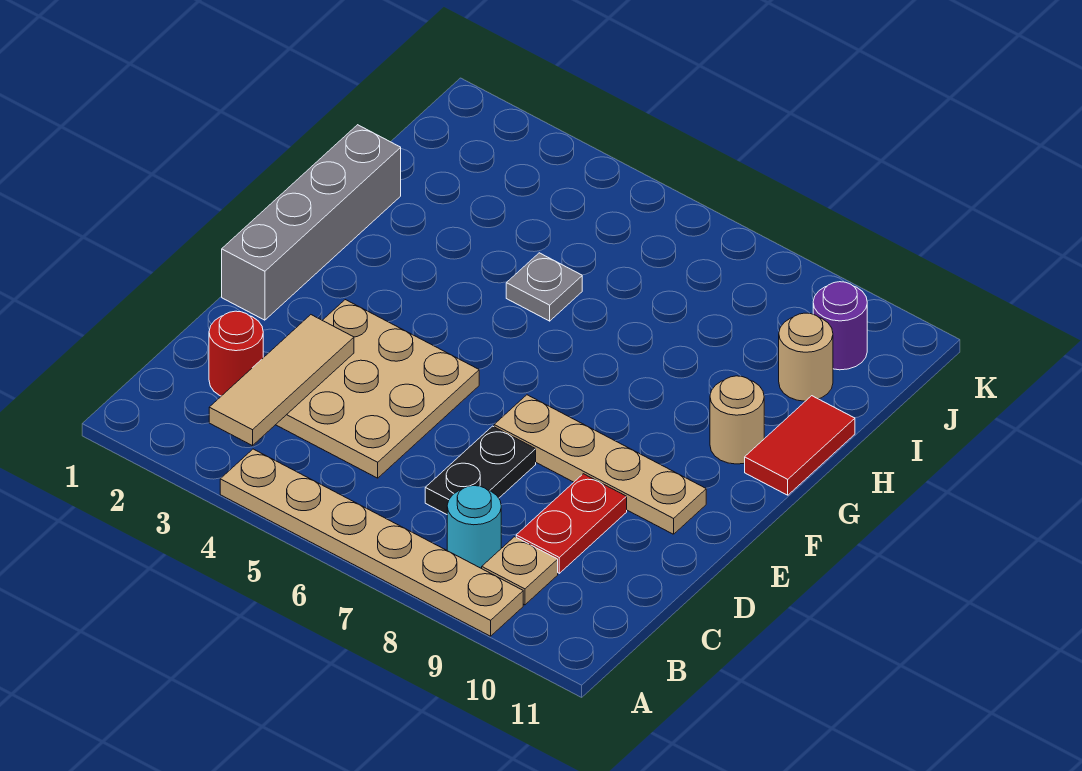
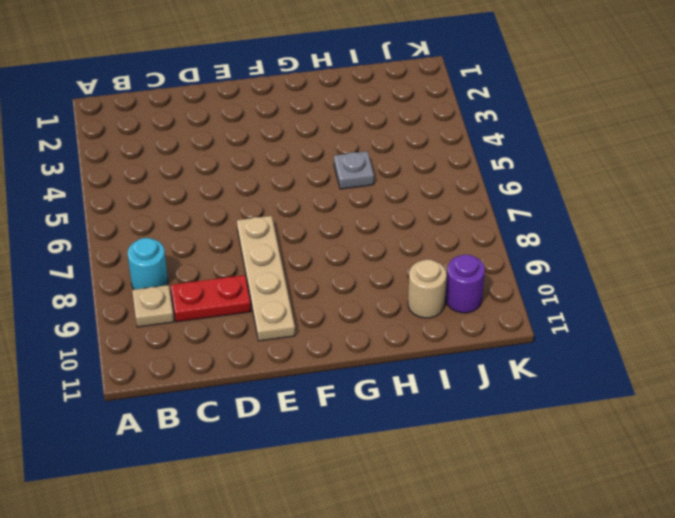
none -> tan plate A4:A9 level 1
none -> red round brick C2 level 1
none -> tan plate C3:E5 level 1

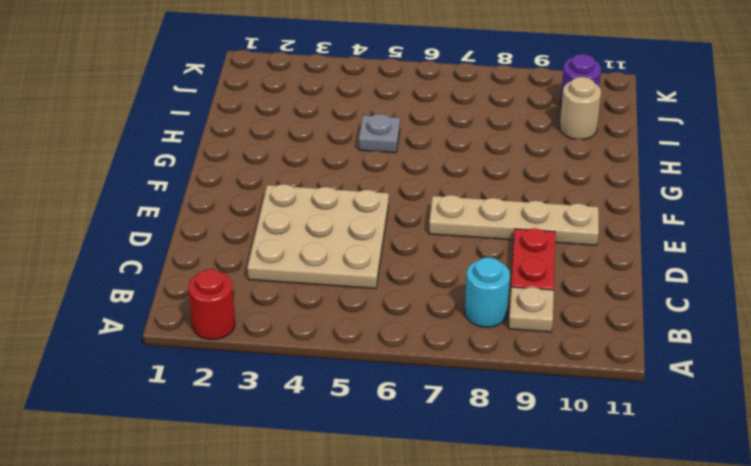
red round brick A2 level 1 -> red round brick C2 level 1
none -> tan plate A4:A9 level 1
none -> black plate C7:D7 level 1
none -> grey brick E1:H1 level 1

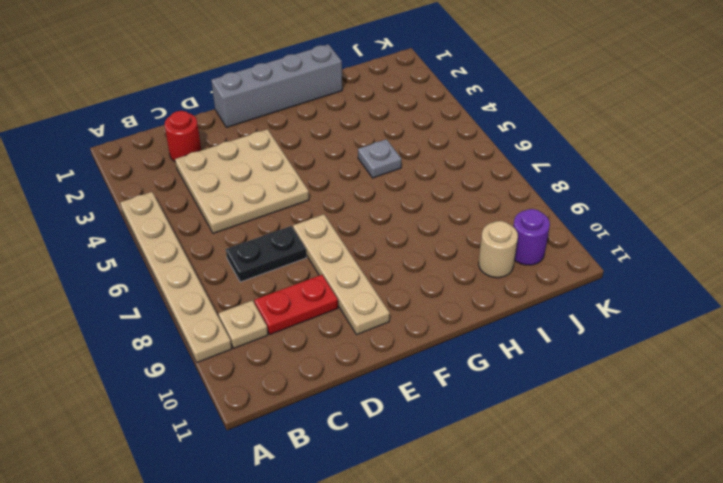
none -> cyan round brick B8 level 1
none -> tan round brick G10 level 1
none -> red tile G11:H11 level 1

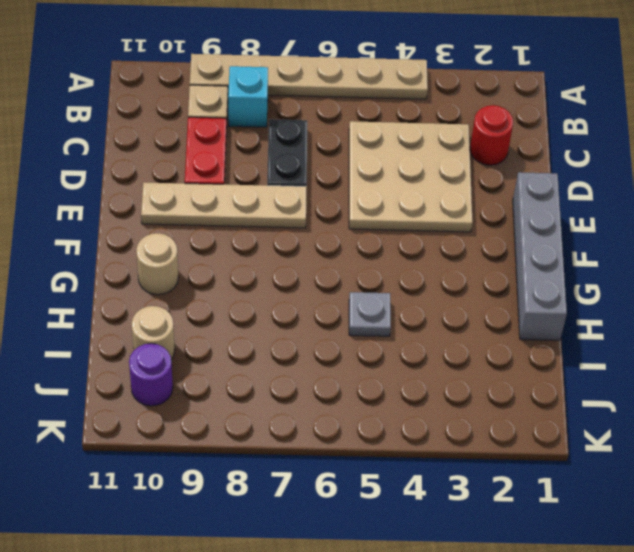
cyan brick B8 level 1 -> cyan round brick B8 level 1
none -> red tile G11:H11 level 1
none -> tan tile B3:D3 level 2

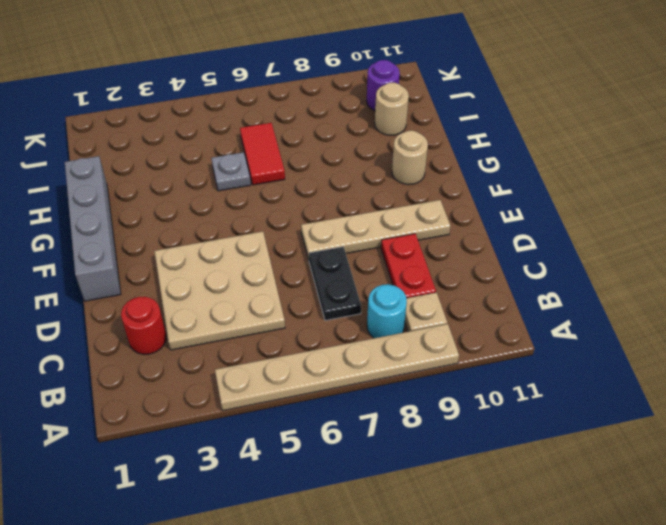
red tile H6:I6 level 1 -> red tile G11:H11 level 1
none -> tan tile B3:D3 level 2

